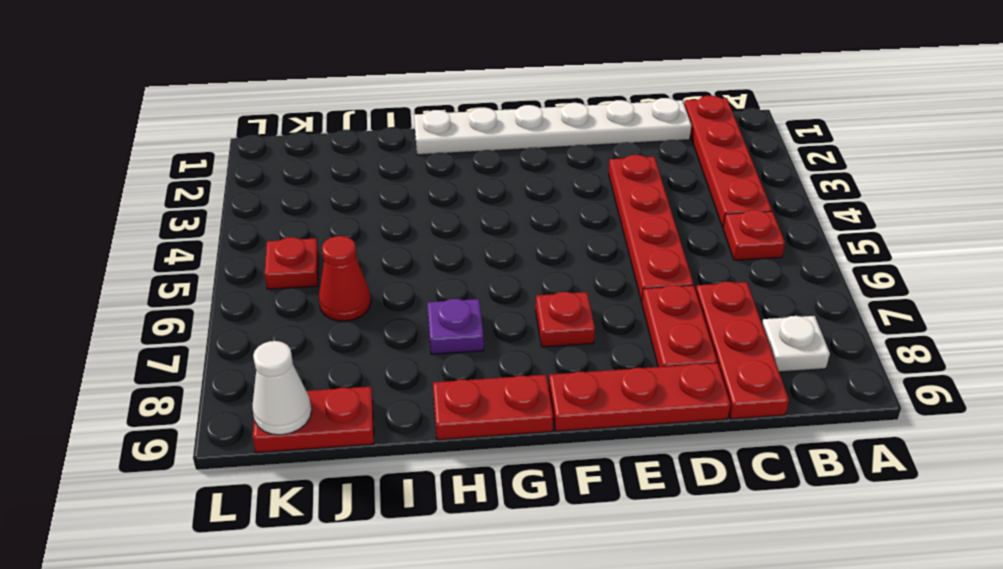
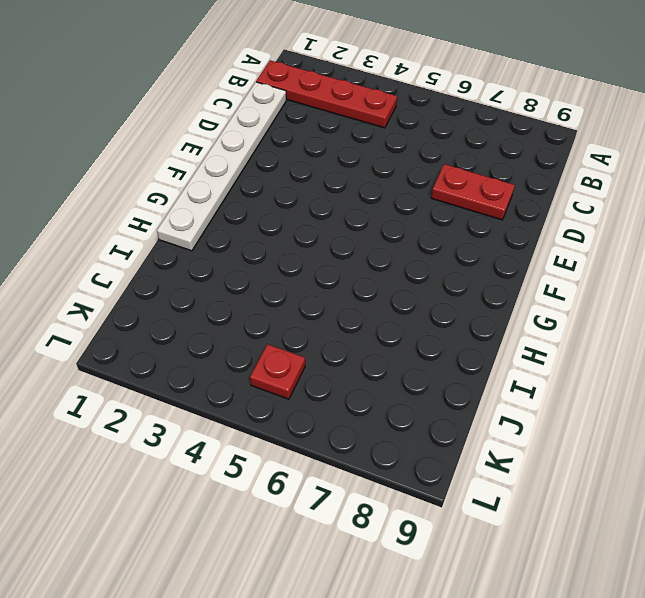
none -> red plate B5 level 1
none -> white plate B8 level 1
none -> red plate C7:C9 level 1

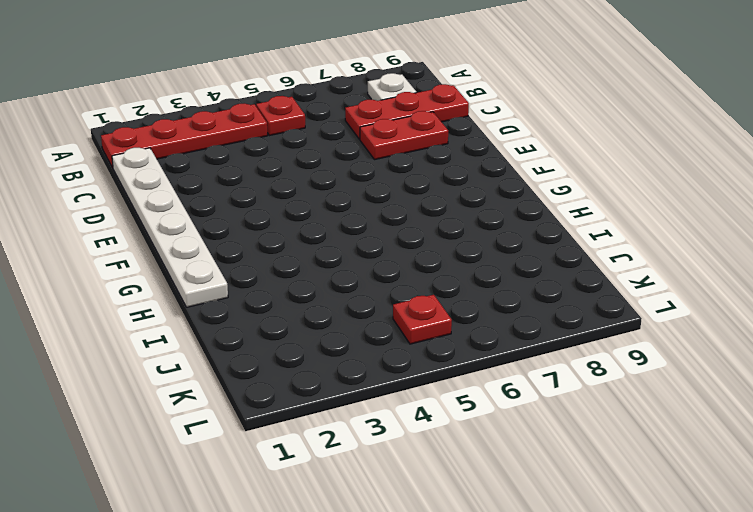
none -> red plate D3:D6 level 1
none -> red plate D9:F9 level 1
none -> red plate F7 level 1

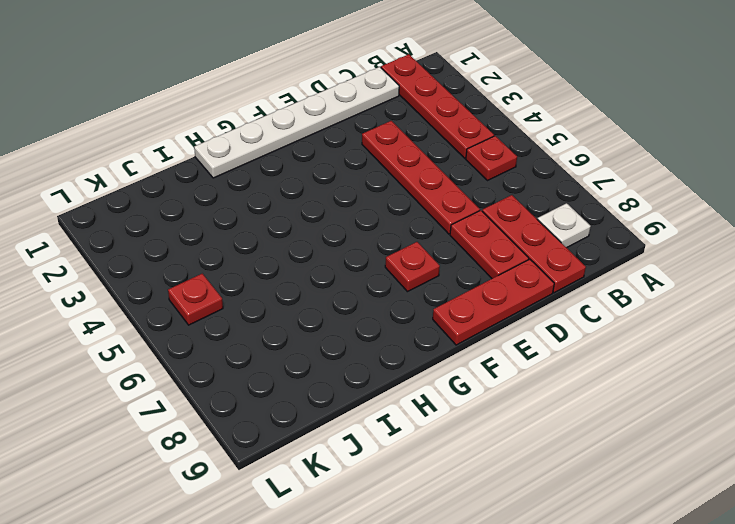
none -> red plate G9:H9 level 1
none -> purple plate H7 level 1
none -> red cone J6 level 1

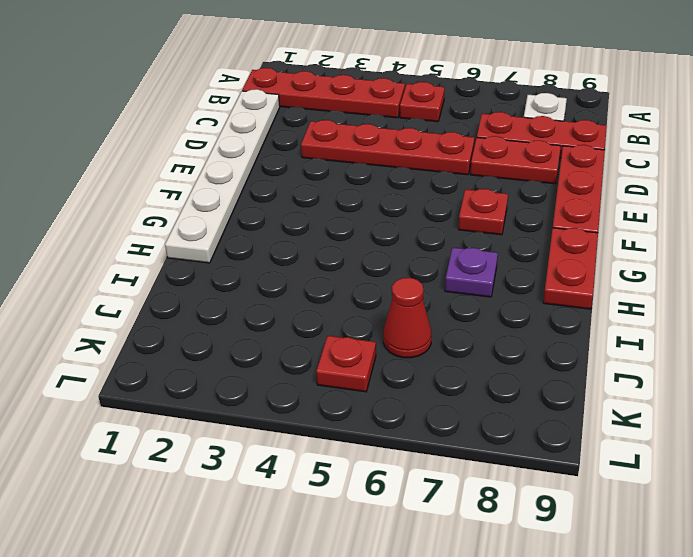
none -> red plate J9:K9 level 1
none -> white cone K9 level 2

